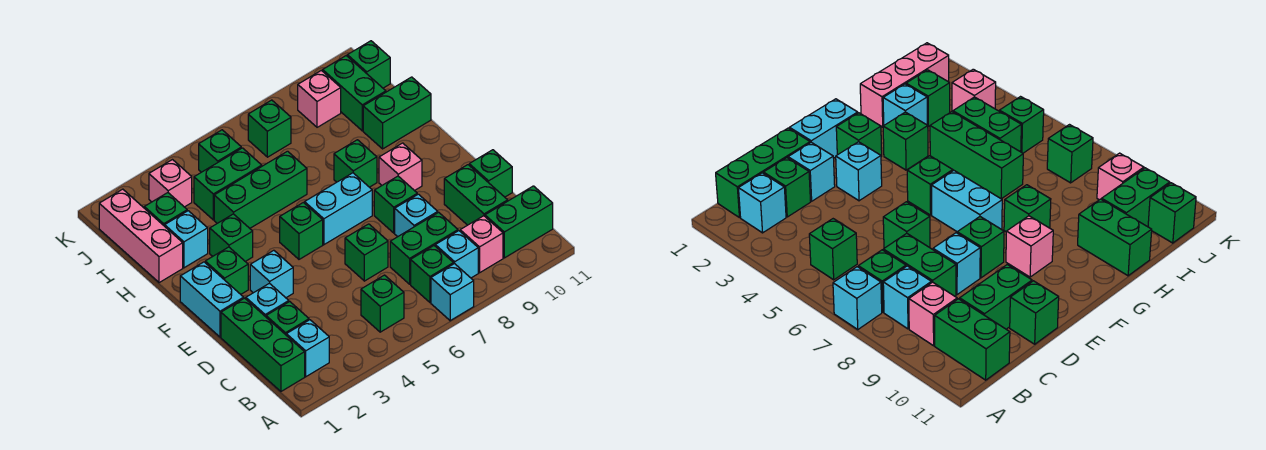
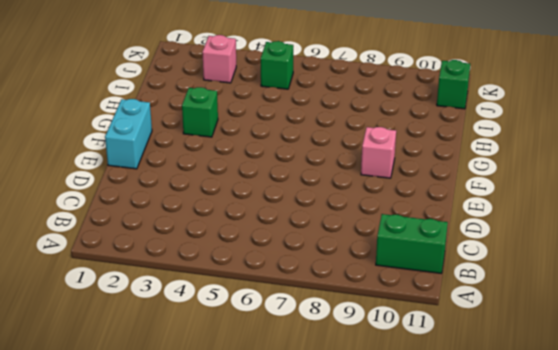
none -> cyan brick A7 level 1
none -> green brick B1:D1 level 1
none -> cyan brick B2 level 1
none -> green brick B5 level 1

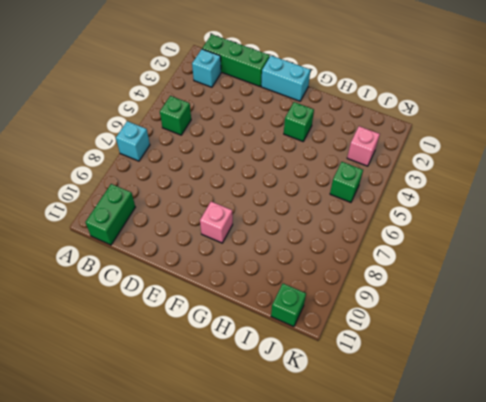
none -> green brick B7 level 1
none -> cyan brick B8 level 1
none -> pink brick B9 level 1
none -> green brick C2 level 1

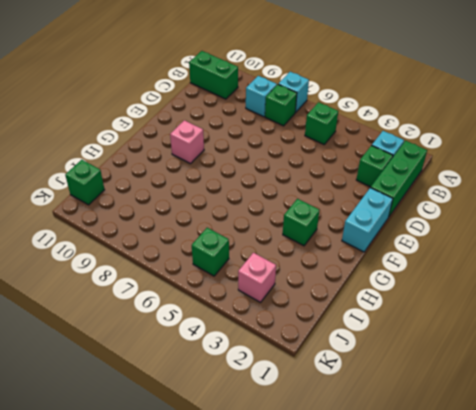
none -> pink brick B9 level 1
none -> green brick C7:C8 level 1
none -> green brick C10:D10 level 1
none -> cyan brick D2 level 1

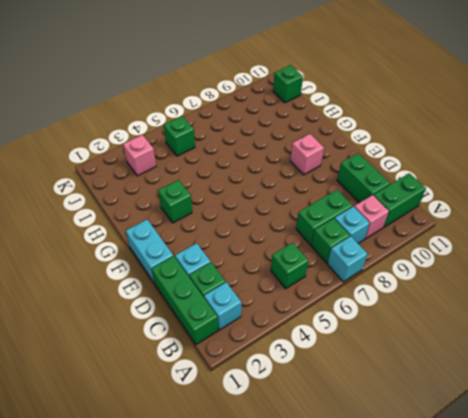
none -> green brick D6 level 1
none -> cyan brick D8 level 1
none -> green brick D11 level 1
none -> cyan brick E3 level 1

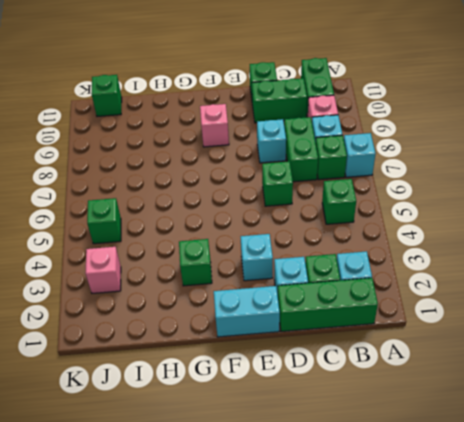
none -> green brick E8 level 1
none -> green brick F2 level 1
none -> green brick F5 level 1
none -> cyan brick F6:F7 level 1

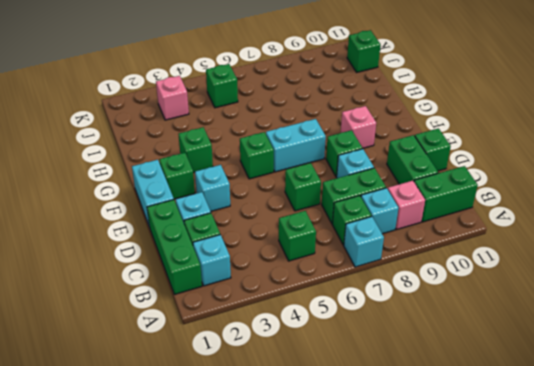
none -> green brick G8 level 1
none -> pink brick H1:J1 level 1
none -> cyan brick H2 level 1
none -> green brick H4:H6 level 1

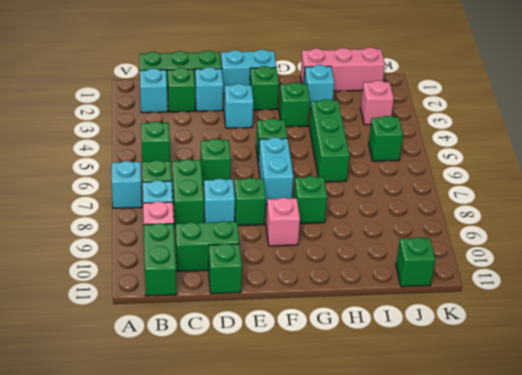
none -> green brick H10:H11 level 1
none -> green brick I2 level 1
none -> green brick I4:I5 level 1
none -> green brick I10:J10 level 1

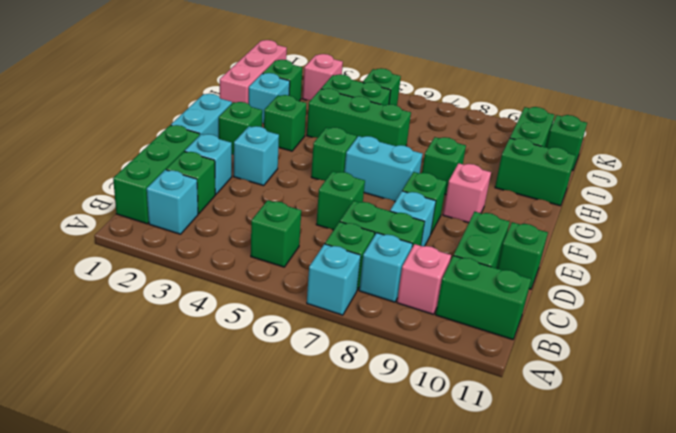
none -> green brick J7 level 1
none -> pink brick J9 level 1

